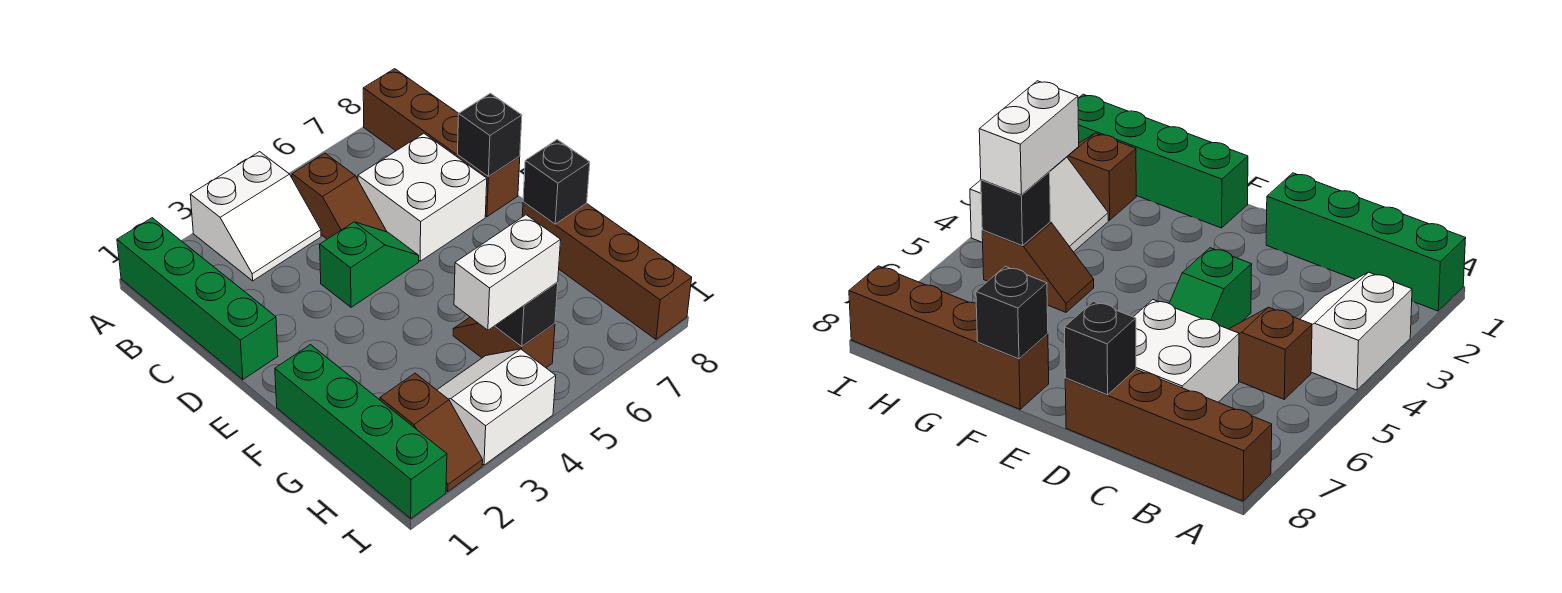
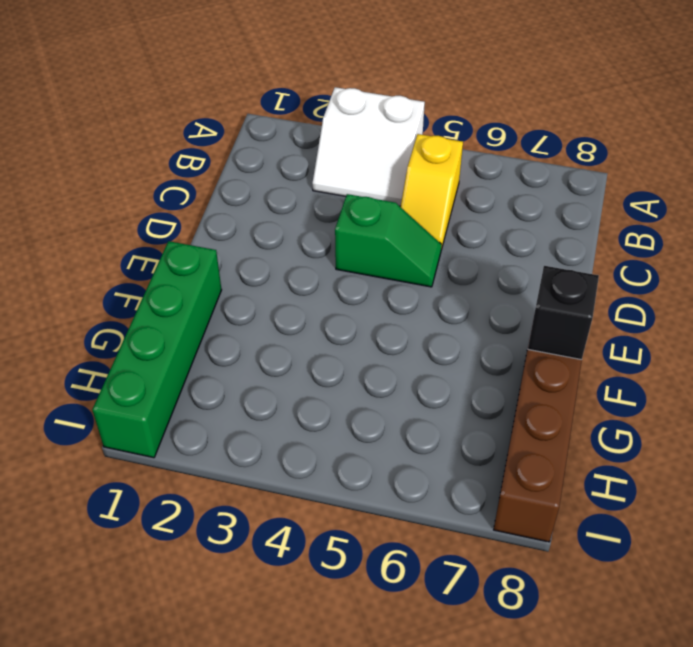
yellow slope B5:C5 level 1 top B -> brown slope B5:C5 level 1 top B
none -> green brick A1:D1 level 1
none -> brown brick A8:D8 level 1
none -> white brick C6:D7 level 1

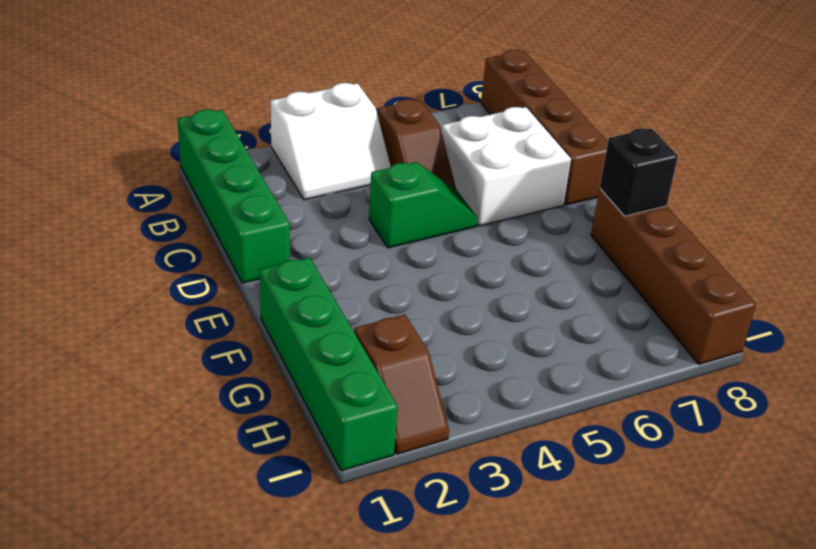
none -> brown slope G5:H5 level 1 top H
none -> white slope H3:I4 level 1 top I
none -> black brick D8 level 2

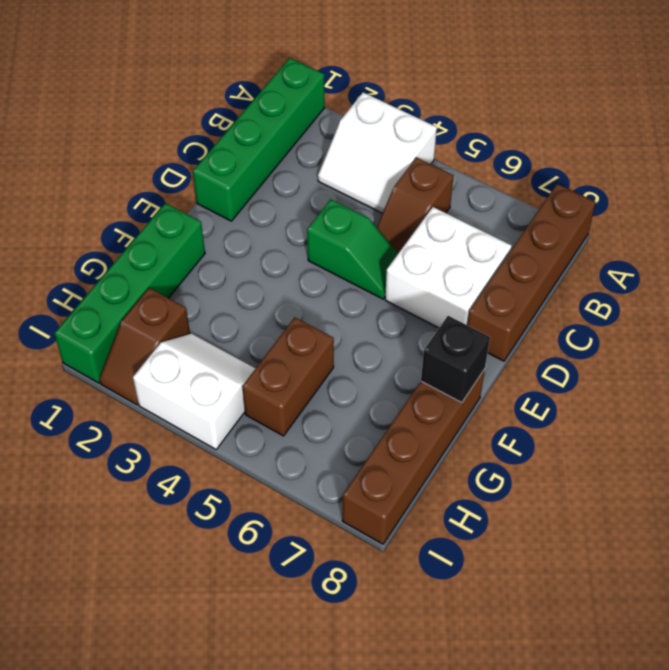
brown brick G5:H5 level 1 -> brown slope G5:H5 level 1 top H
none -> black brick D8 level 2
none -> black brick H5 level 2
none -> white brick H4:H5 level 3

